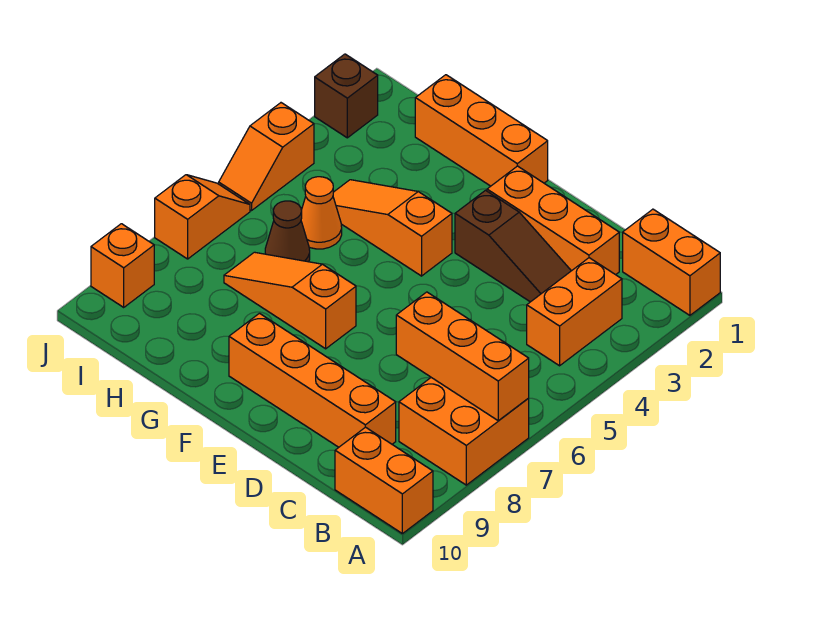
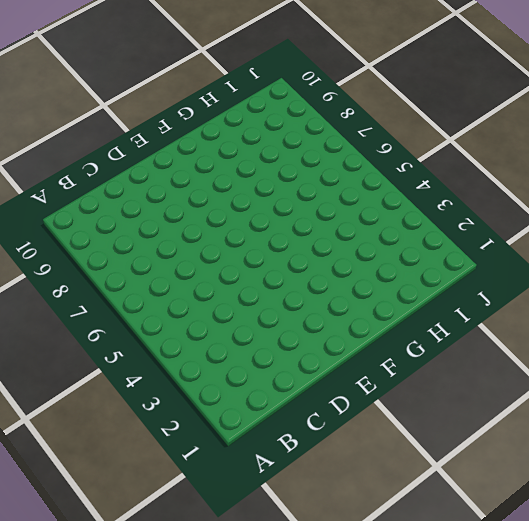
none -> orange brick A1:B1 level 1
none -> orange brick A7:B8 level 1
none -> orange brick A10:B10 level 1

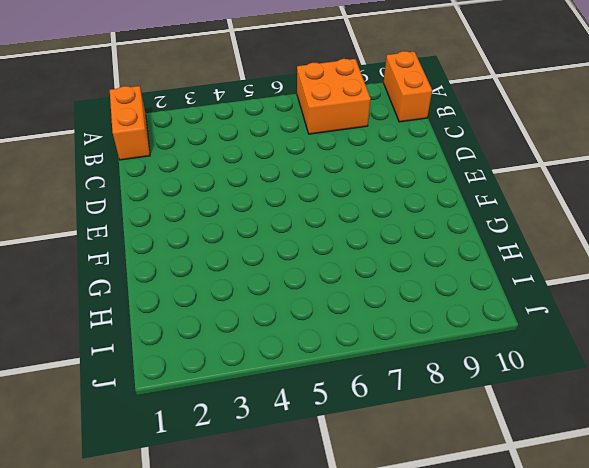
none -> orange brick B3:B4 level 1
none -> orange brick C2:E2 level 1
none -> brown slope C3:E3 level 1 top E

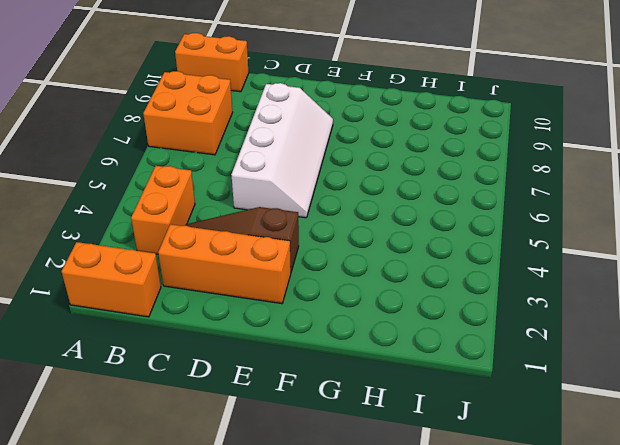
white slope D5:E8 level 1 top D -> none
none -> orange brick C9:F9 level 1
none -> orange brick F1:H1 level 1
none -> orange slope F4:H4 level 1 top F

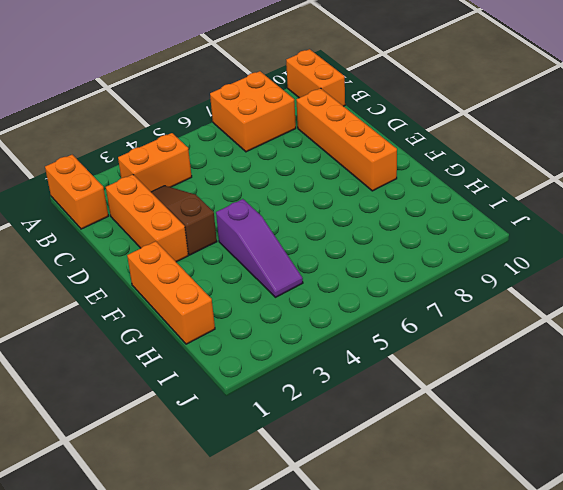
purple slope F4:H4 level 1 top F -> orange slope F4:H4 level 1 top F
none -> orange slope F7:H7 level 1 top F
none -> orange cone H5 level 1
none -> brown cone H6 level 1

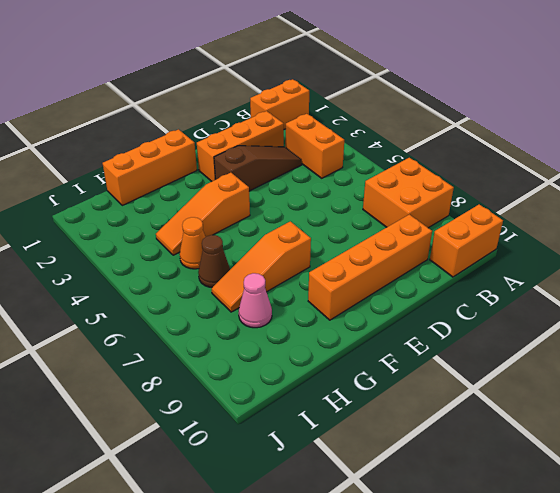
pink cone H8 level 1 -> none
none -> brown brick J2 level 1
none -> orange slope J4:J5 level 1 top 4
none -> orange slope J6:J7 level 1 top 7

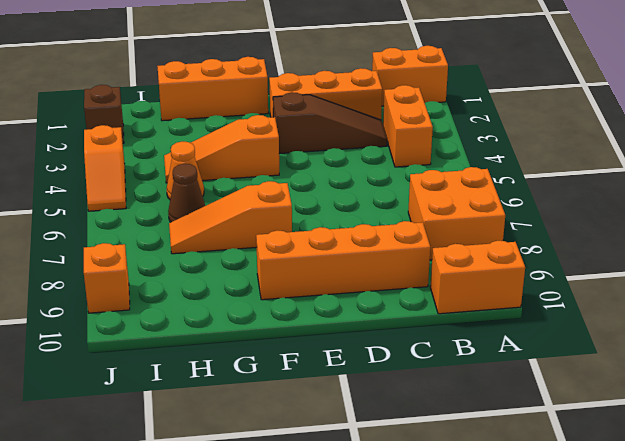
none -> orange slope J6:J7 level 1 top 7
none -> orange brick A7:C7 level 2

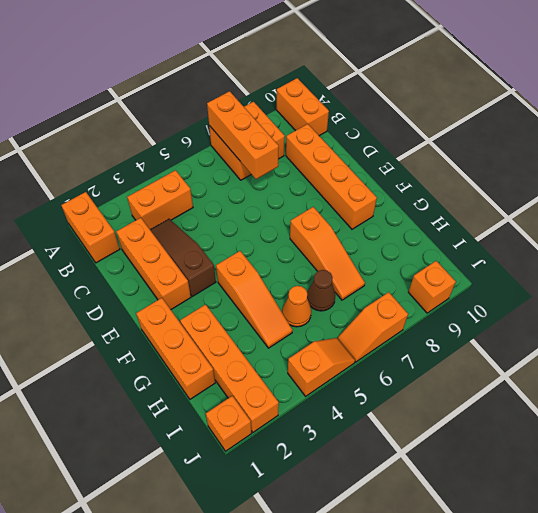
orange brick G2:J2 level 1 -> brown brick J2 level 1
orange brick J1 level 1 -> none

